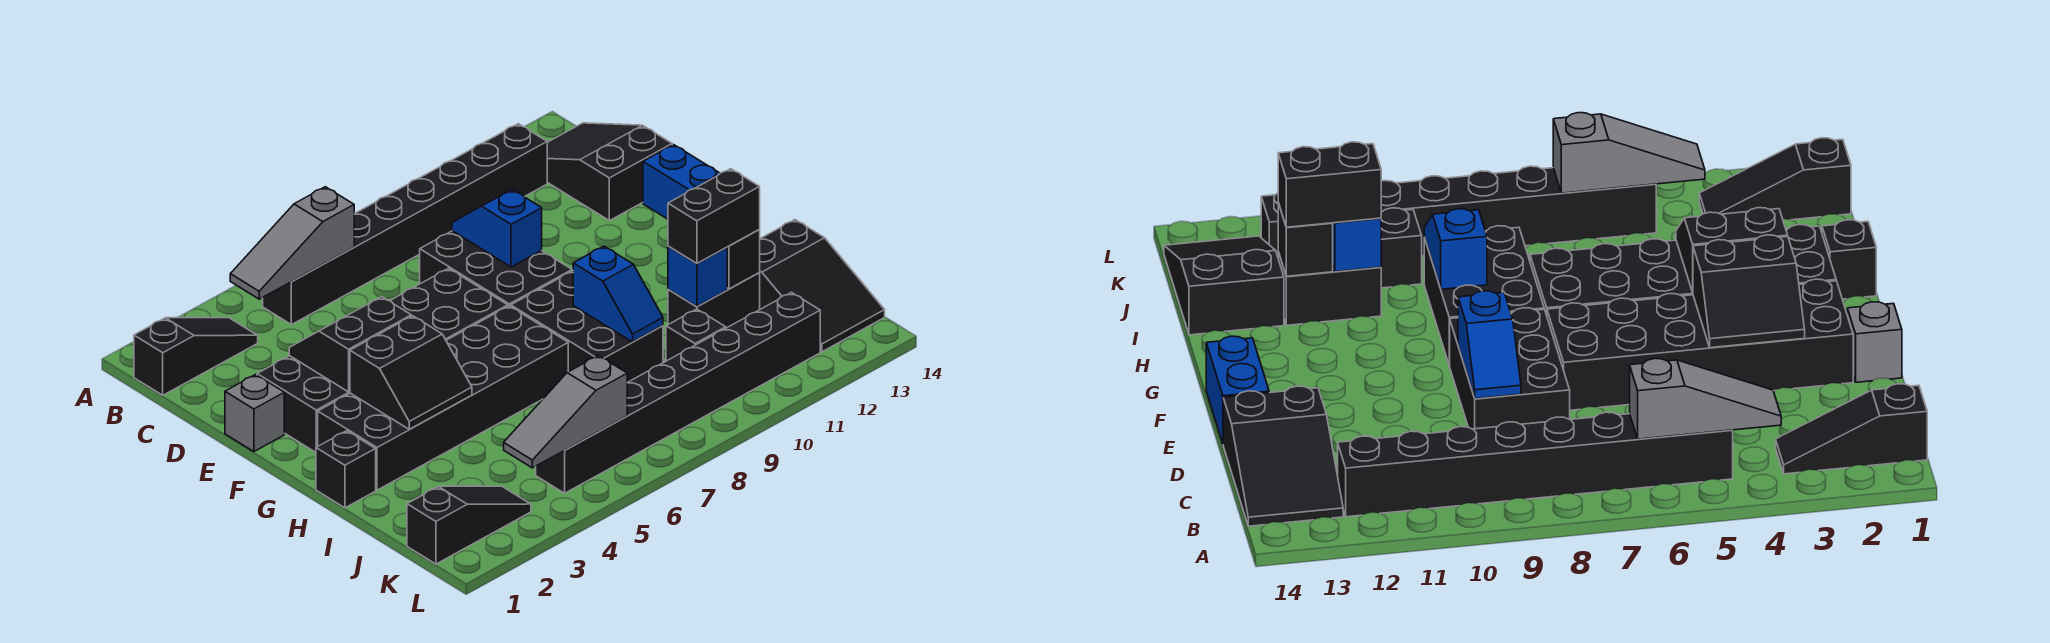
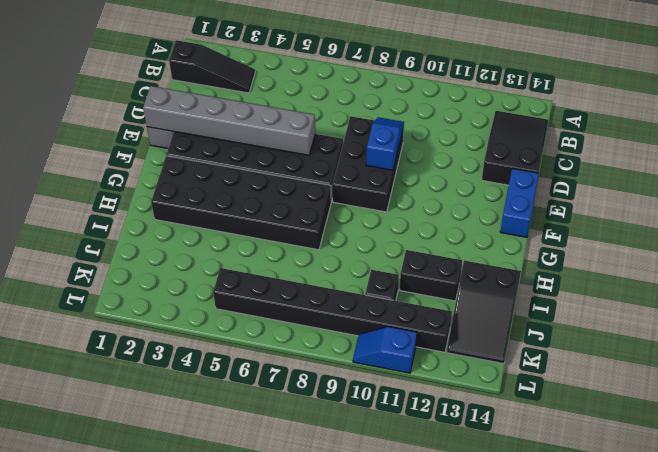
grey brick E1:E6 level 2 -> black slope E3:F4 level 2 top F
blue slope L10:L11 level 1 top 11 -> blue slope H9:I9 level 2 top H
none -> black brick B5:B12 level 1
none -> black brick G8:I9 level 1
none -> black brick H1 level 1

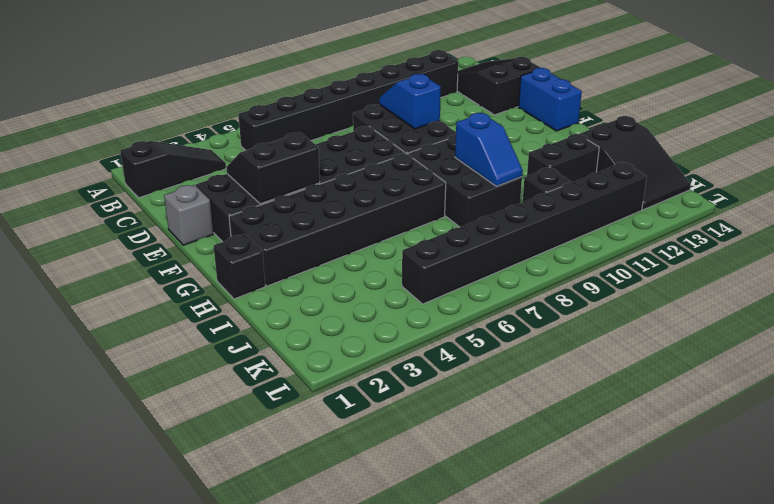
none -> black slope K1:K3 level 1 top 1
none -> grey slope B4:B6 level 2 top 6
none -> black slope G3:H4 level 2 top G

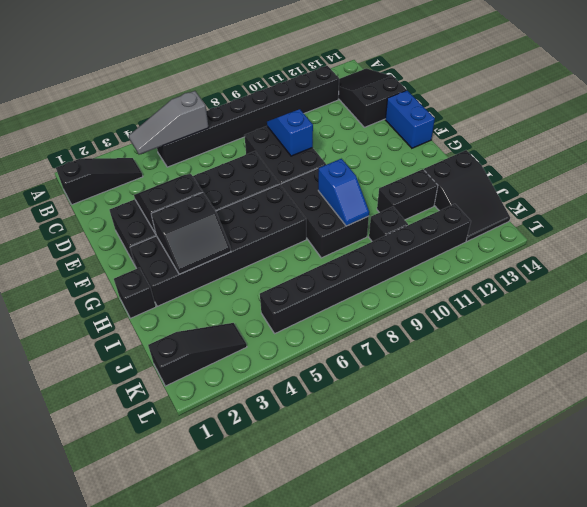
none -> grey brick E1 level 1
none -> blue brick I11 level 2
none -> black brick I12 level 2

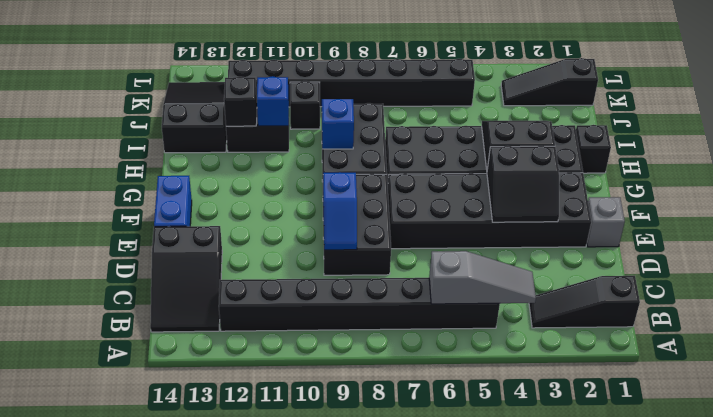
none -> grey slope K4:K6 level 2 top 6
none -> black brick I11:I12 level 3

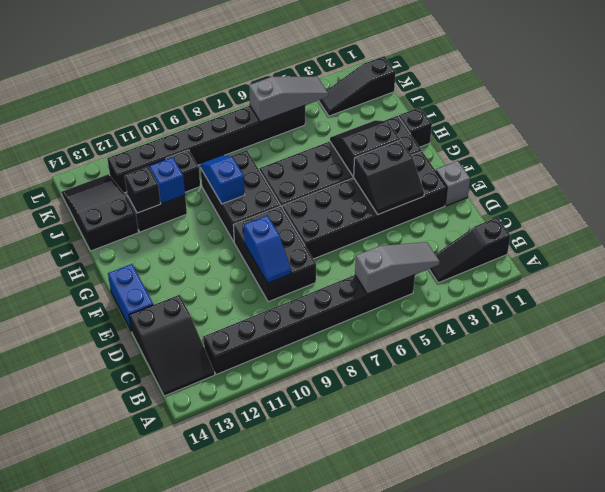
none -> black brick I11:I12 level 3

